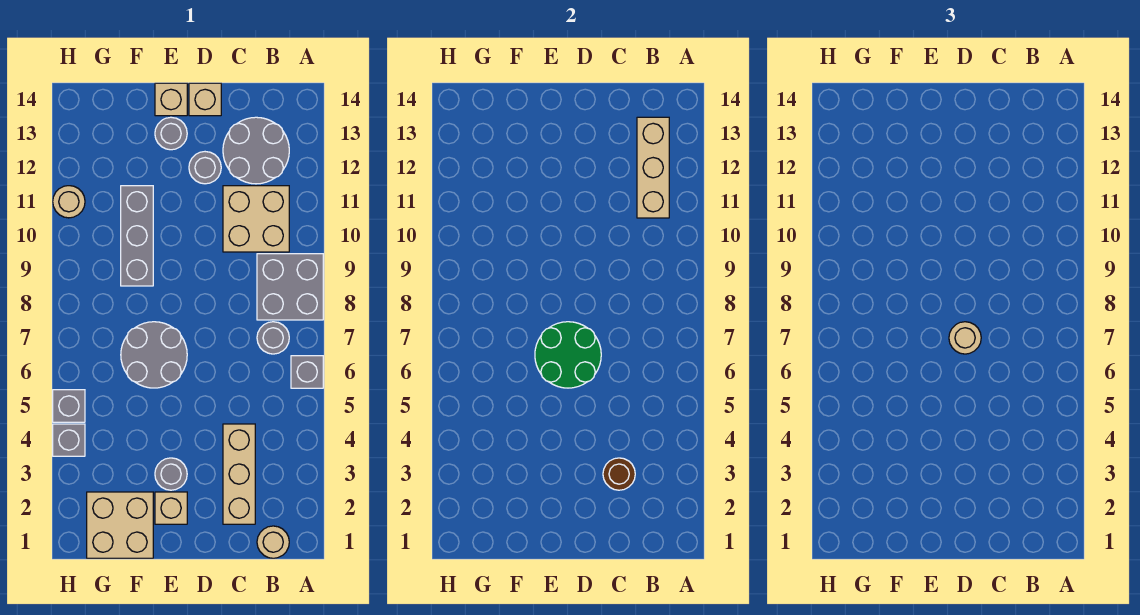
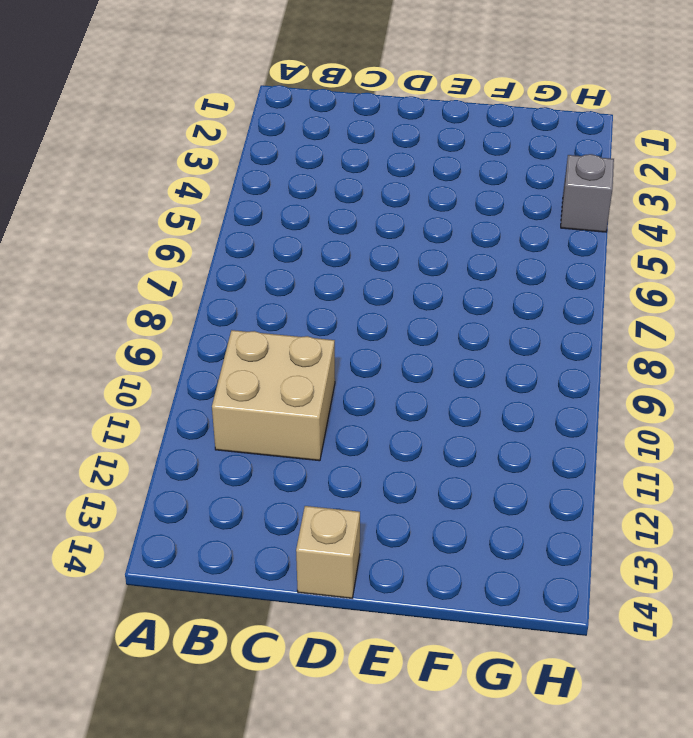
none -> grey brick A6 level 1
none -> grey brick A8:B9 level 1
none -> tan round brick B1 level 1

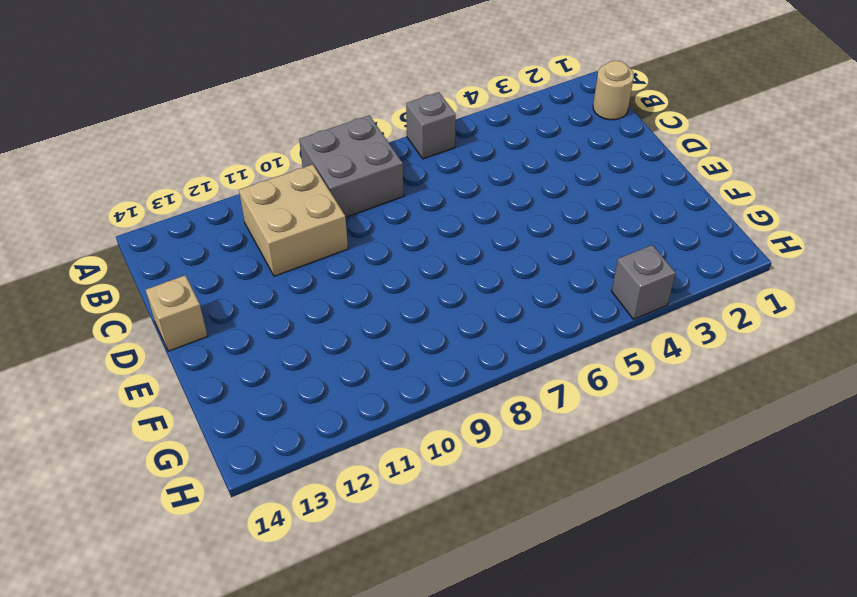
none -> grey round brick B7 level 1
none -> grey round brick B12:C13 level 1
none -> tan brick C2:C4 level 1

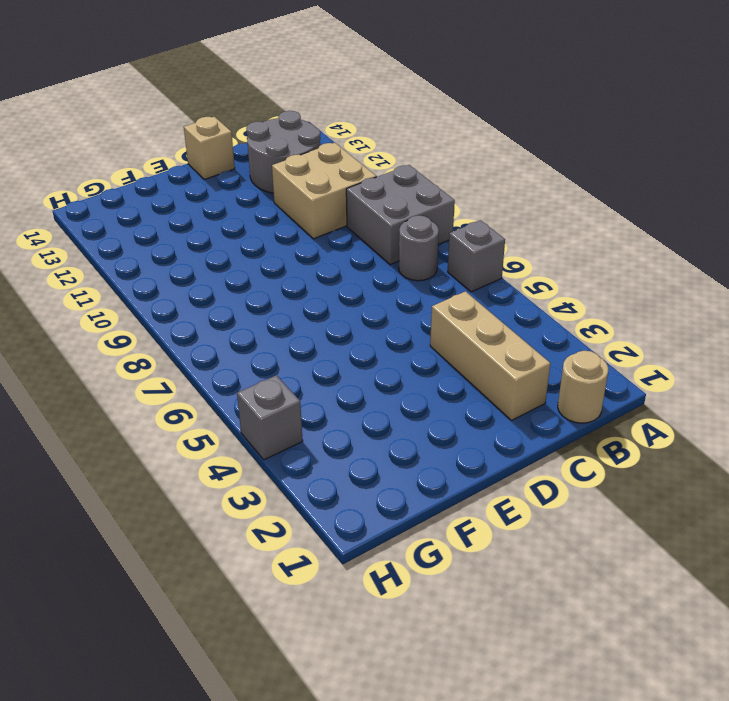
none -> grey round brick D12 level 1
none -> tan brick E2 level 1
none -> grey round brick E3 level 1

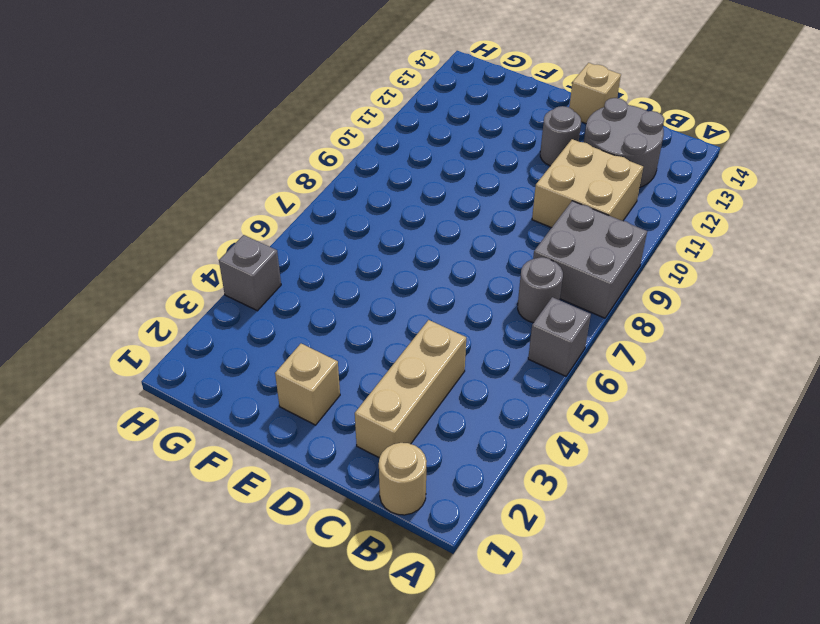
none -> grey round brick E3 level 1
none -> grey round brick E6:F7 level 1
none -> grey round brick E13 level 1

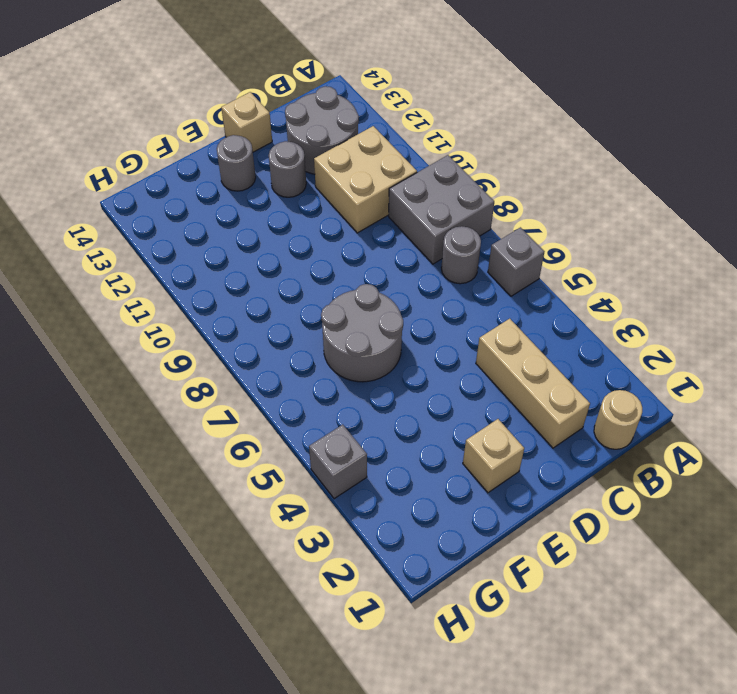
none -> grey round brick E3 level 1
none -> tan brick E14 level 1
none -> tan brick F1:G2 level 1

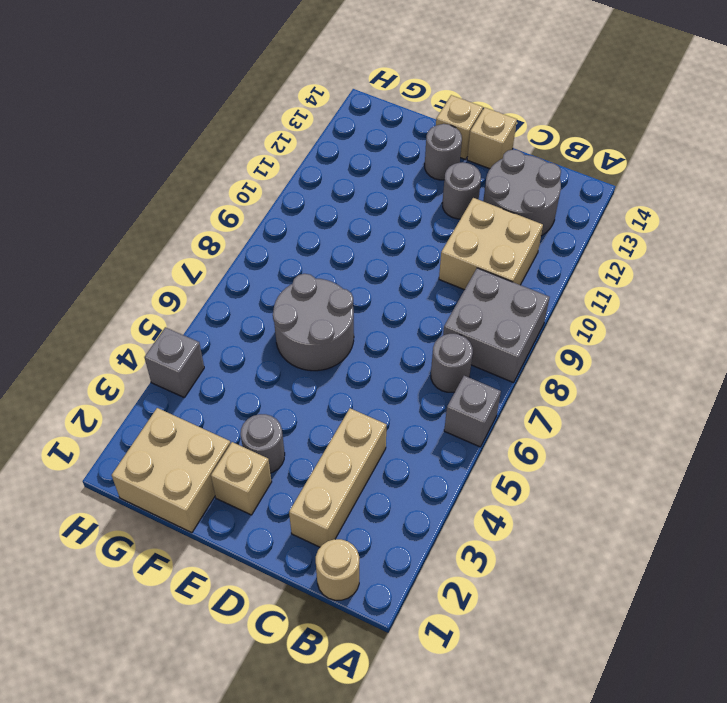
none -> grey brick F9:F11 level 1
none -> grey brick H5 level 1
none -> tan round brick H11 level 1

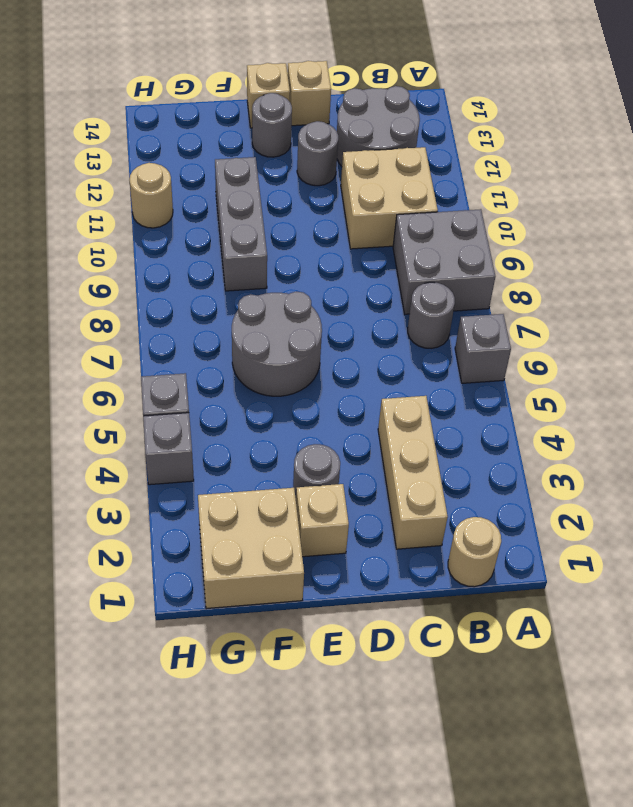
none -> tan brick B11:B13 level 2
none -> brown round brick C3 level 2
none -> green round brick D6:E7 level 2

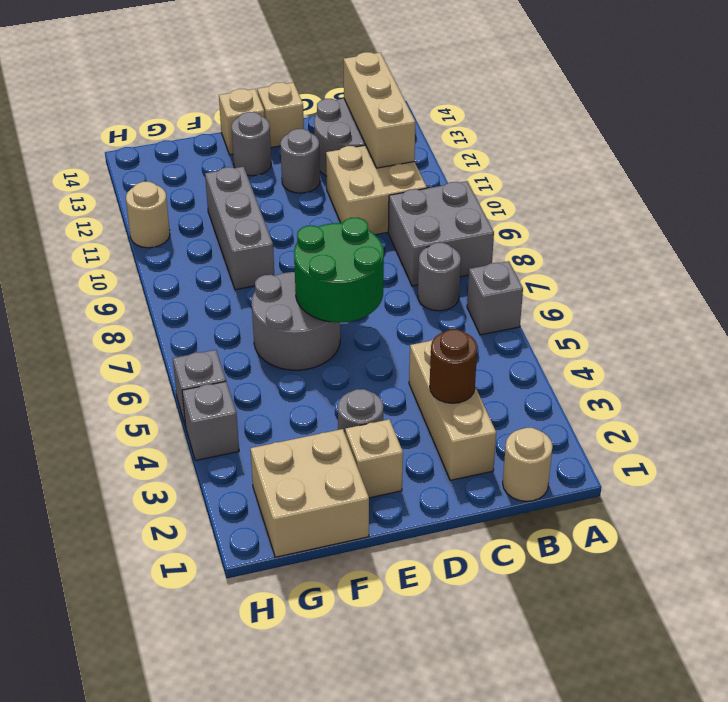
none -> tan round brick D7 level 3

